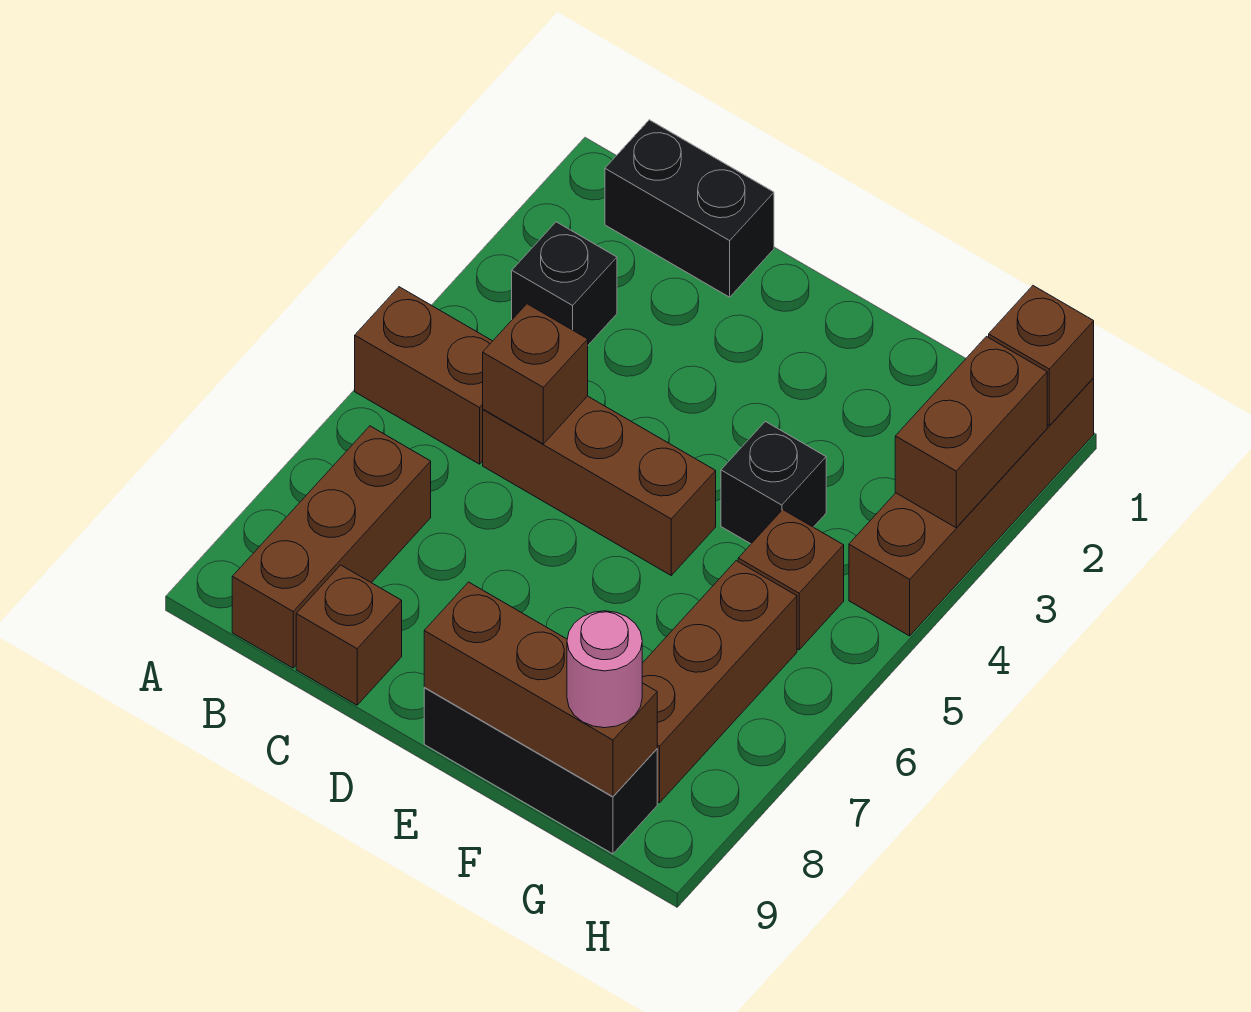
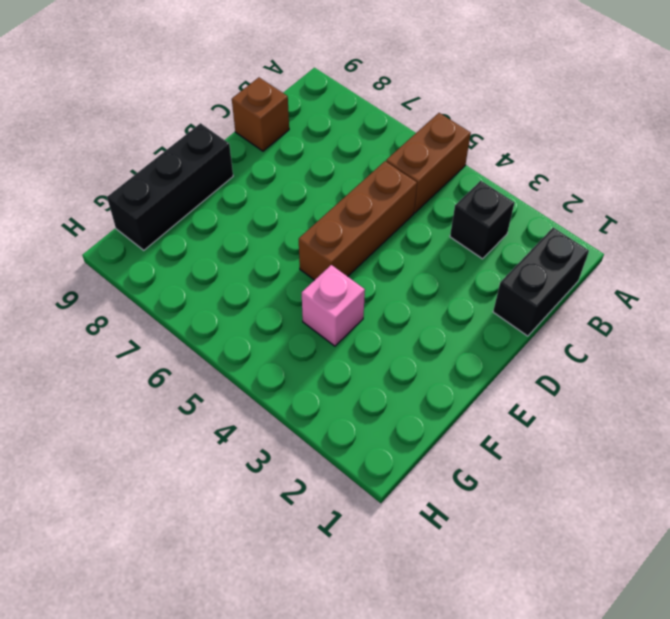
pink brick F4 level 1 -> black brick F4 level 1
none -> brown brick B7:B9 level 1
none -> brown brick G5 level 1
none -> brown brick G6:G8 level 1

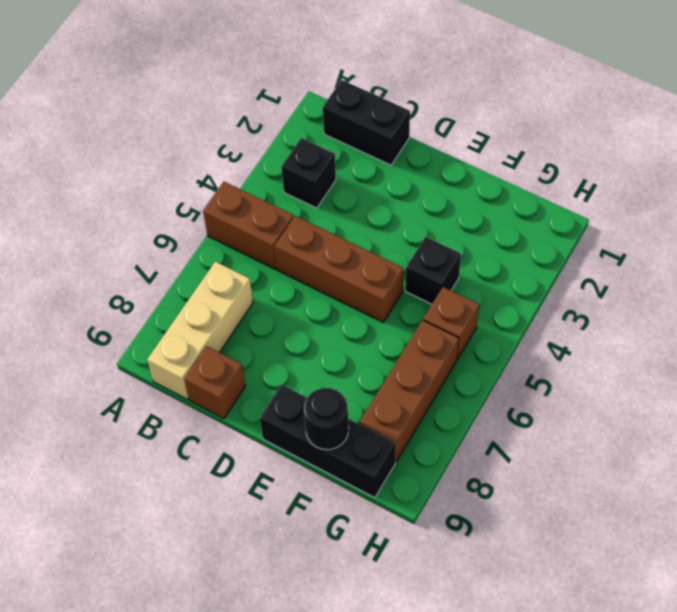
tan brick B7:B9 level 1 -> brown brick B7:B9 level 1
black round brick F9 level 2 -> brown brick E9:G9 level 2
none -> brown brick H1:H4 level 1
none -> brown brick C5 level 2
none -> brown brick H1 level 2

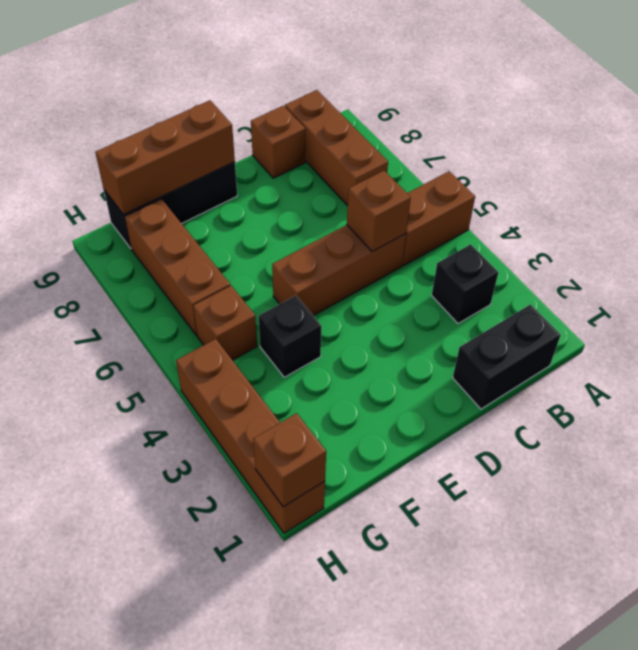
none -> brown brick H2:H3 level 2
none -> pink round brick G9 level 3

